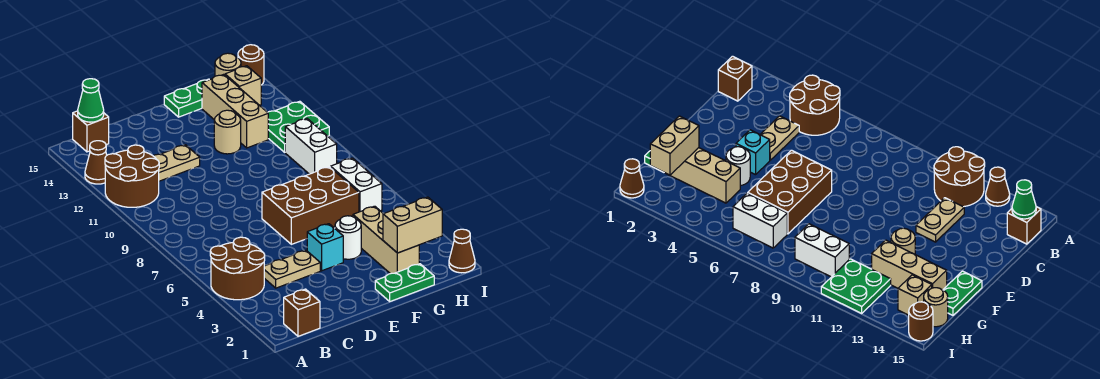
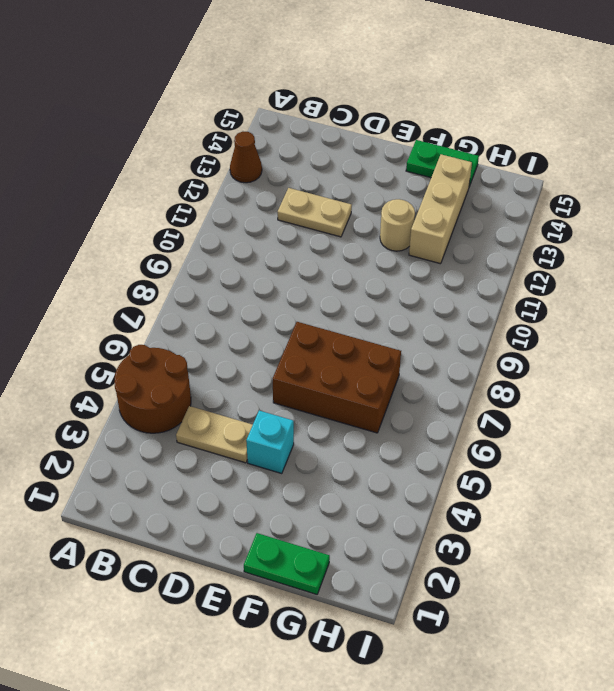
none -> brown round brick A11:B12 level 1
none -> brown brick B1 level 1
none -> brown brick B15 level 1

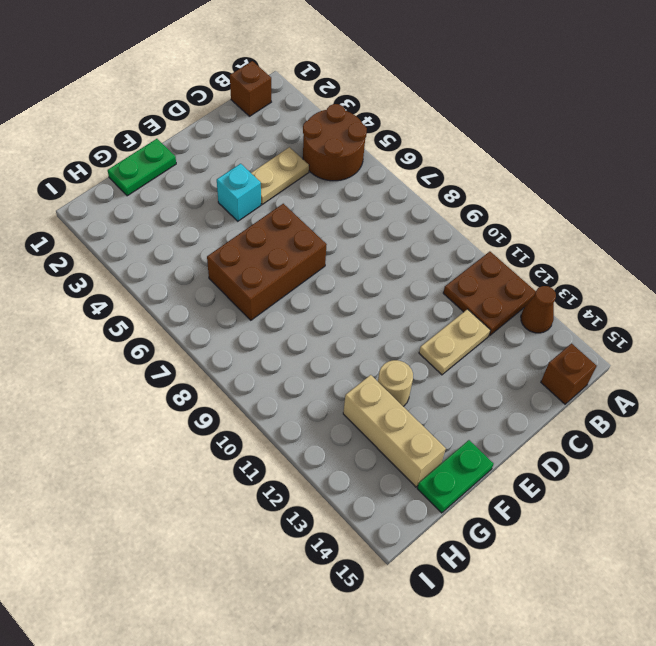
brown plate A11:B12 level 1 -> brown round brick A11:B12 level 1
none -> white round brick F4 level 1
none -> tan brick G2:G4 level 1
none -> white brick H6:H7 level 1

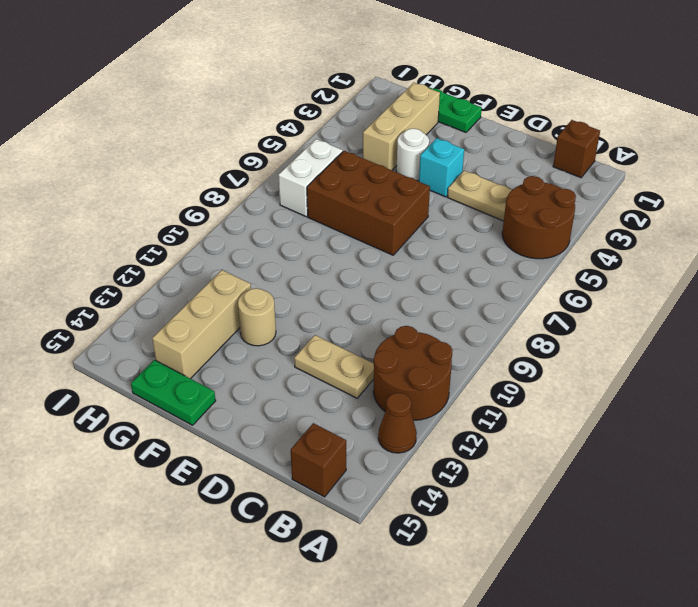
none -> white brick H9:H10 level 1
none -> green plate H11:I12 level 1
none -> tan brick H14 level 1

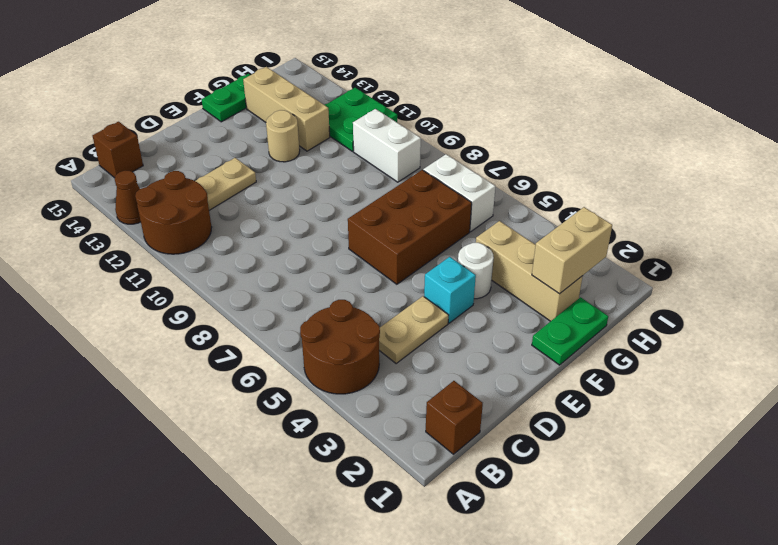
none -> tan brick H14 level 1
none -> tan round brick H15 level 1
none -> brown cone I1 level 1

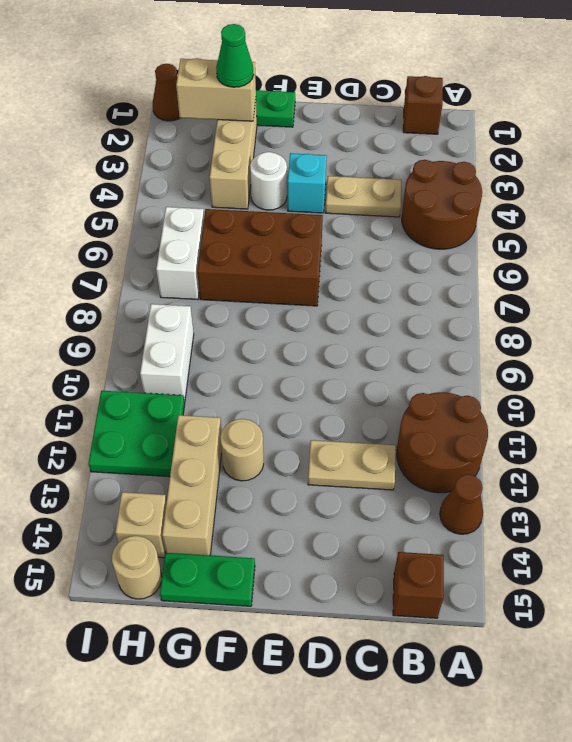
green cone G2 level 3 -> green cone B15 level 2
none -> brown round brick I15 level 1

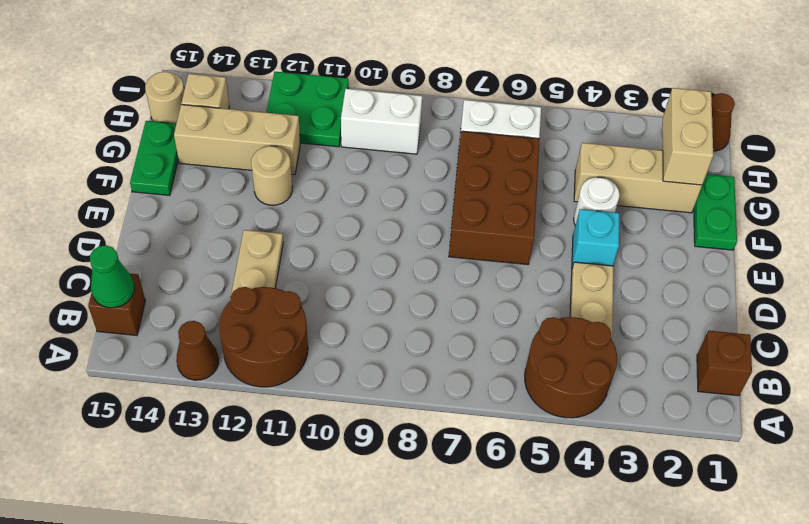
none -> brown round brick I15 level 1

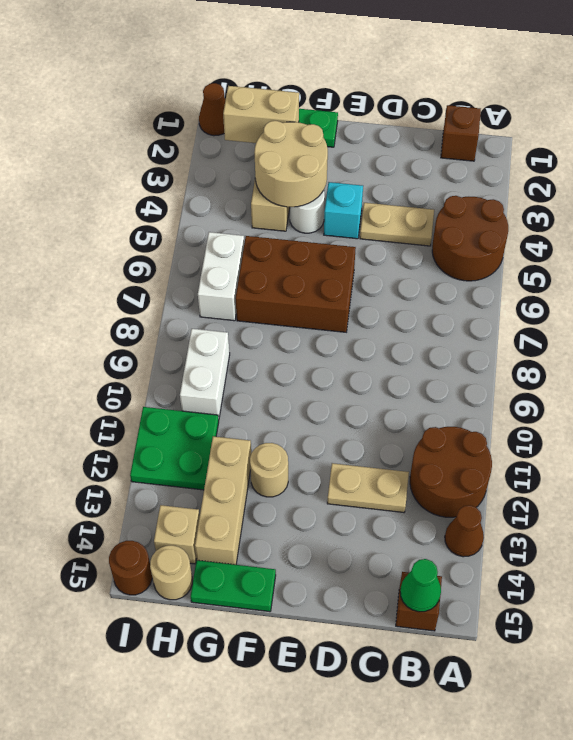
tan round brick F3:G4 level 2 -> none

